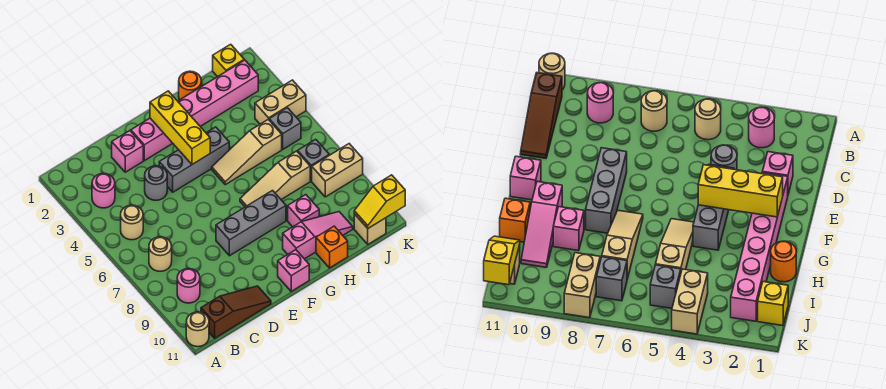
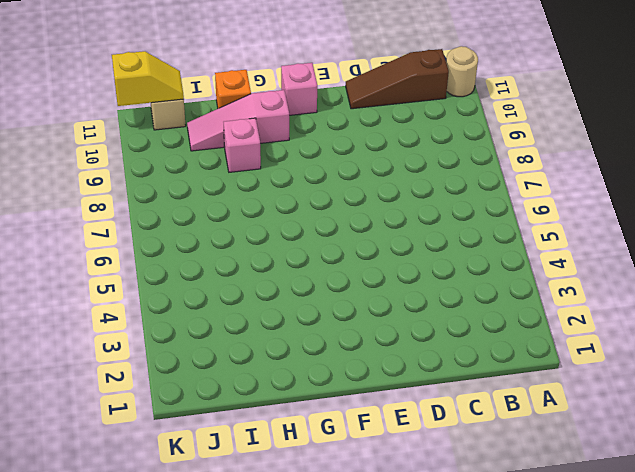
none -> pink round brick B3 level 1
none -> tan round brick B5 level 1
none -> tan round brick B7 level 1

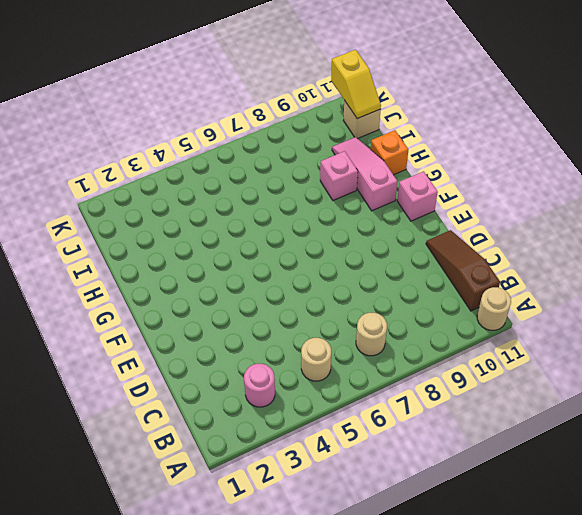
none -> pink round brick B9 level 1
none -> pink brick D2 level 1
none -> grey round brick D4 level 1

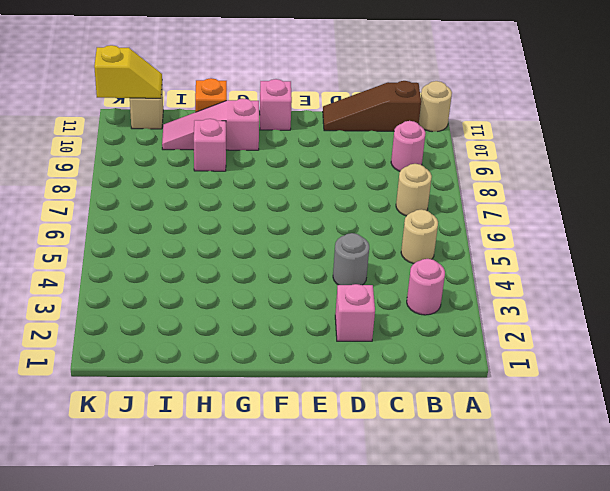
none -> pink brick E2:J2 level 1
none -> grey brick E4:G4 level 1
none -> grey brick E8:G8 level 1

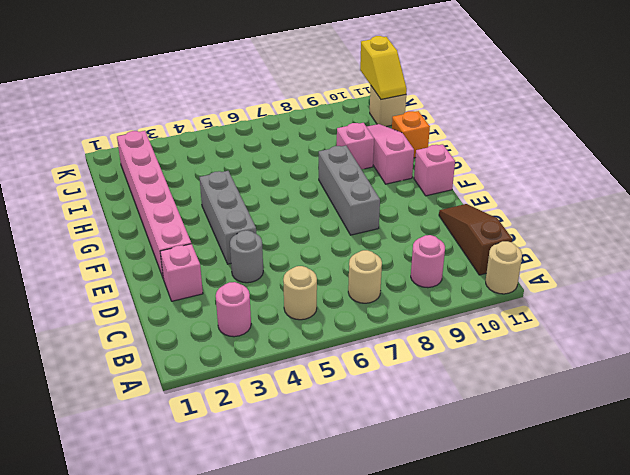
none -> tan slope G5:I5 level 1 top I
none -> tan slope G7:I7 level 1 top I
none -> orange round brick H1 level 1

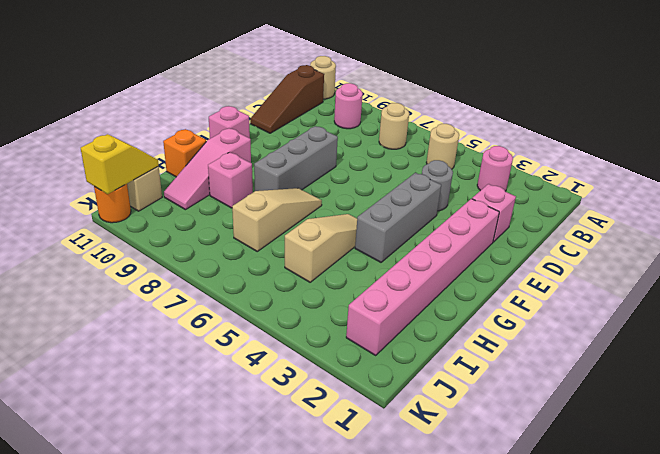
orange round brick K11 level 1 -> orange round brick H1 level 1
none -> yellow brick J1 level 1
none -> tan brick J4:K4 level 1
none -> grey brick J5 level 1

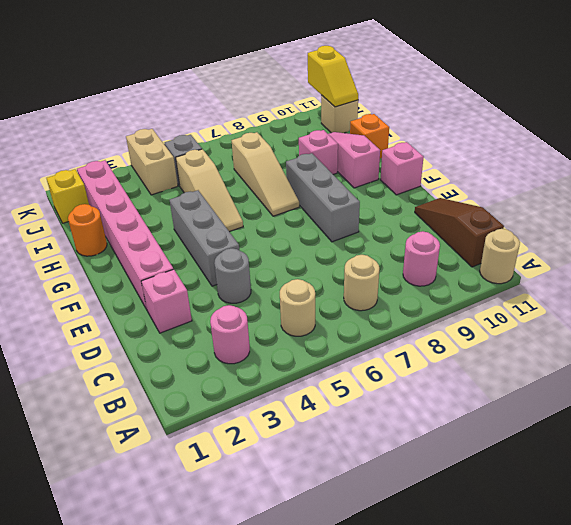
none -> grey brick J7 level 1
none -> tan brick J8:K8 level 1
none -> yellow brick F2:F4 level 2

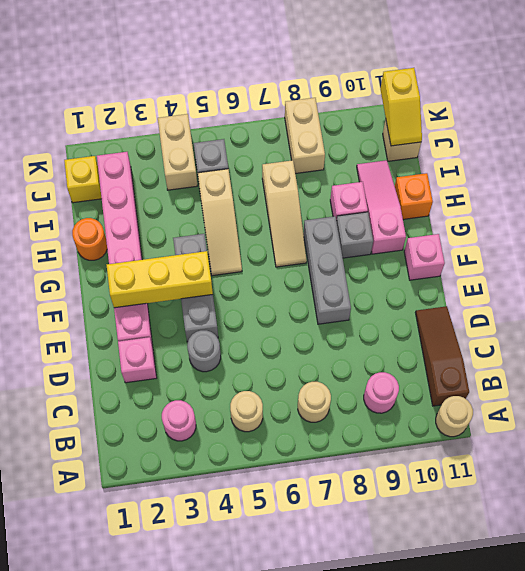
grey brick G9 level 1 -> grey brick J7 level 1

